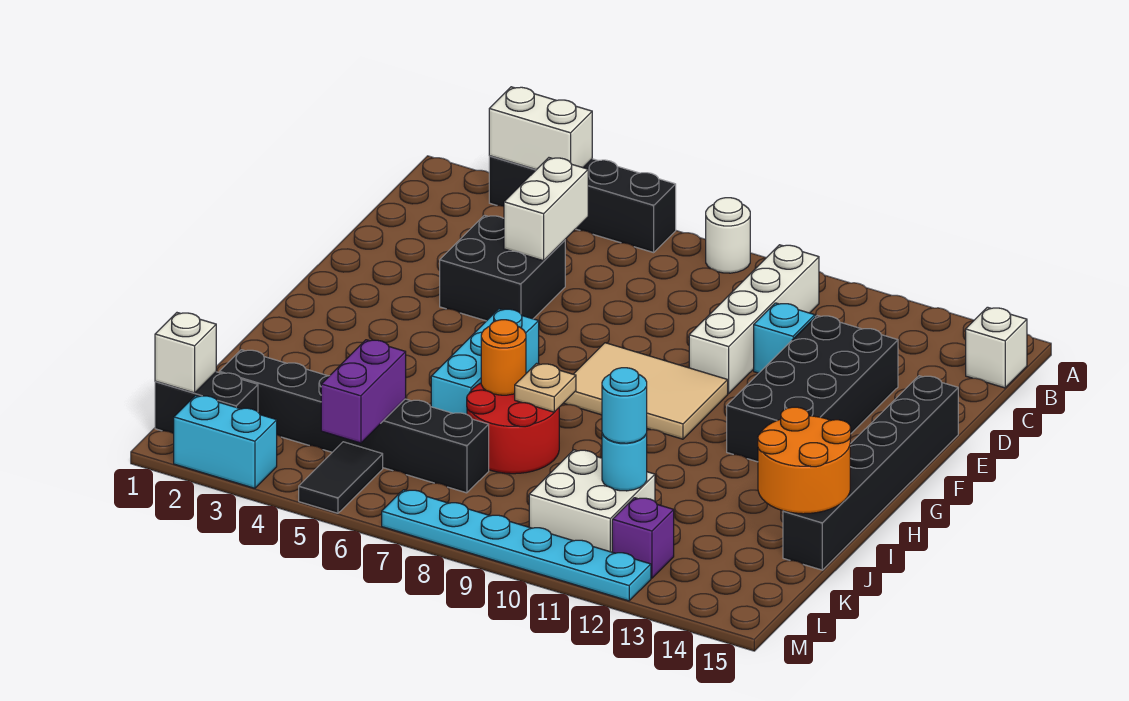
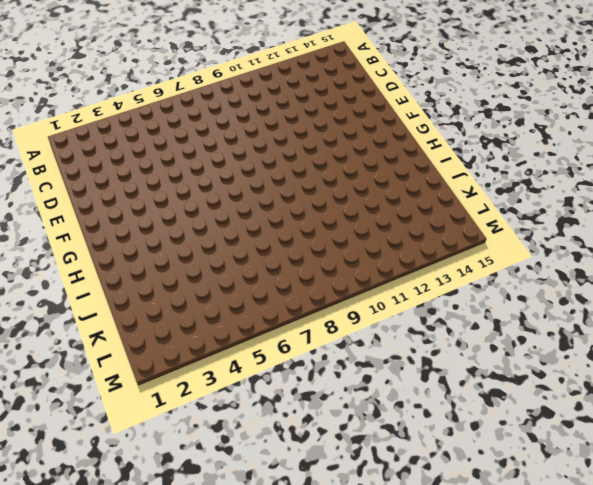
none -> black brick A3:A6 level 1
none -> white round brick A8 level 1
none -> white brick B10:E10 level 1

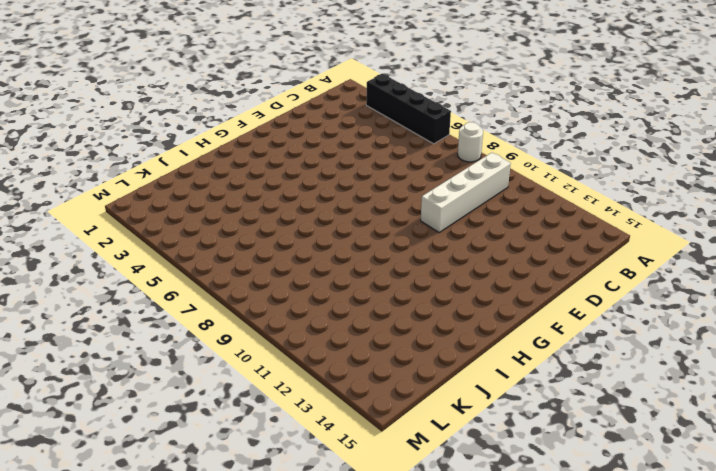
none -> white brick B15 level 1
none -> black brick D4:E5 level 1
none -> cyan brick D11 level 1

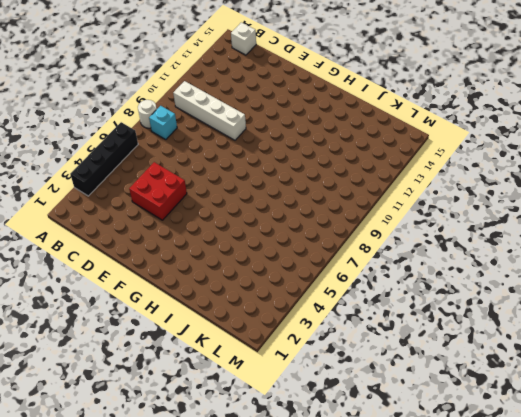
cyan brick B8 level 1 -> cyan brick D11 level 1
red brick D4:E5 level 1 -> black brick D4:E5 level 1
none -> black brick D12:G13 level 1
none -> black brick E15:J15 level 1
none -> tan tile F8:G10 level 1

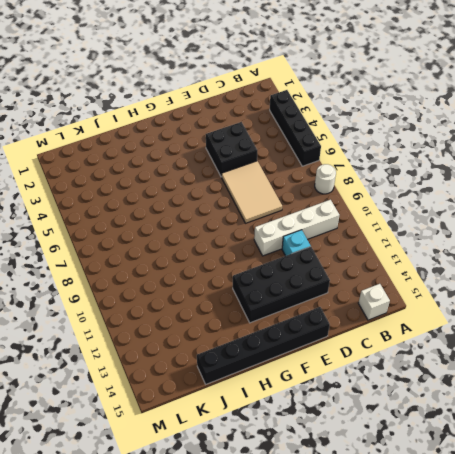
tan tile D6:E8 level 1 -> tan tile F8:G10 level 1
none -> cyan brick G6:I6 level 1
none -> red round brick I7:J8 level 1
none -> black brick K2:K7 level 1

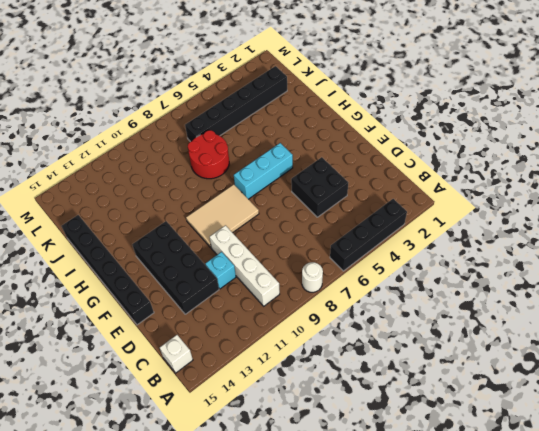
cyan brick G5:G7 level 1 -> cyan brick G6:I6 level 1
none -> white brick K10:L11 level 1
none -> black brick L1:L2 level 1
none -> black tile L5:M5 level 1

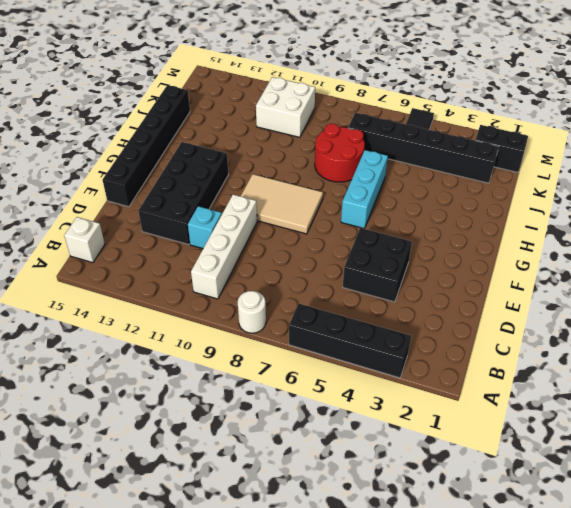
none -> purple brick L12 level 1
none -> cyan brick M2:M3 level 1
none -> cyan plate M7:M12 level 1

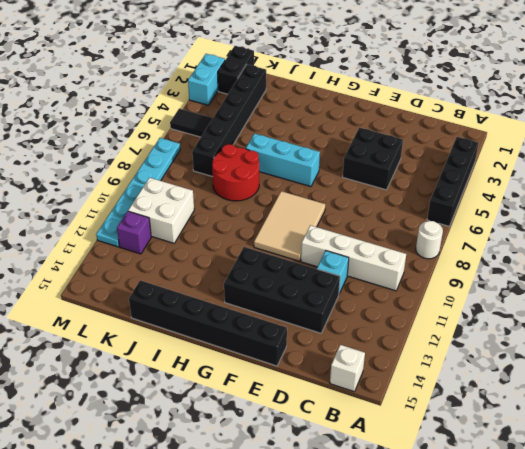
none -> white brick A3:A4 level 2
none -> white brick C5:D5 level 2
none -> orange round brick I7 level 2

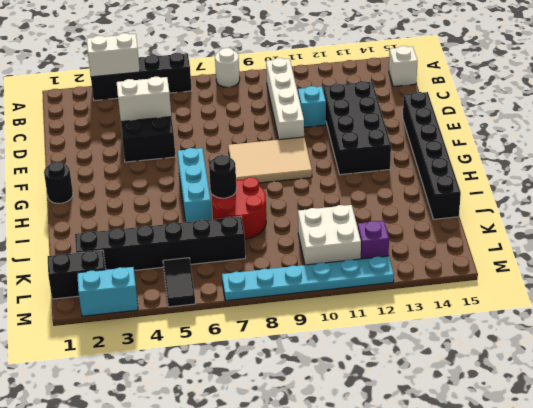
white brick D4:D5 level 2 -> white brick C5:D5 level 2
black round brick G1 level 1 -> none
black round brick I7 level 2 -> orange round brick I7 level 2
none -> tan plate I8 level 2
none -> orange round brick I14:J15 level 2
none -> purple brick K5:L5 level 2

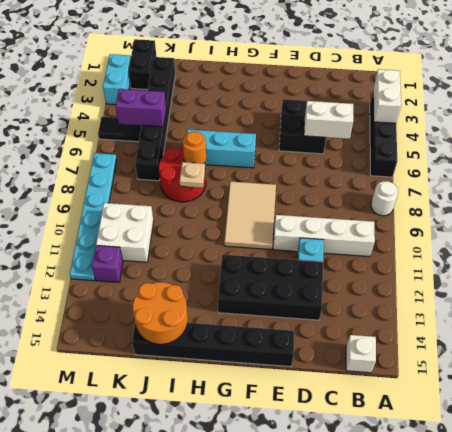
none -> cyan round brick K11 level 2
none -> white brick L1 level 2
none -> cyan round brick K11 level 3

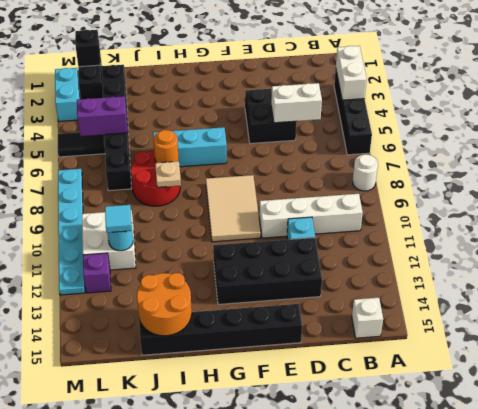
cyan tile K11 level 3 -> cyan round brick K11 level 3
black brick L1 level 2 -> white brick L1 level 2

